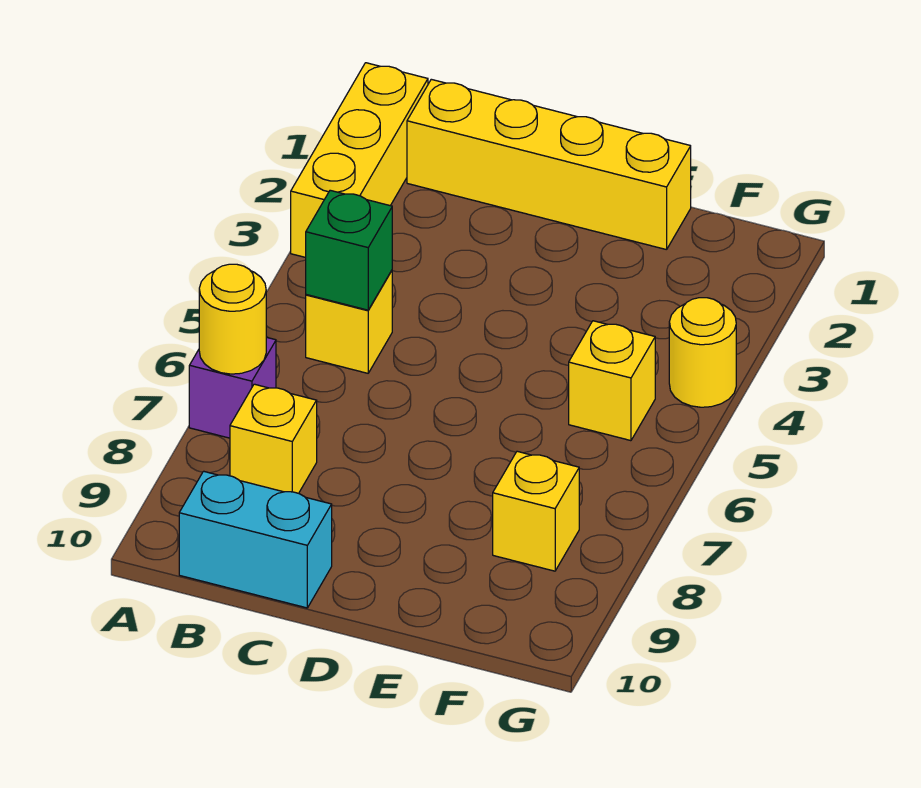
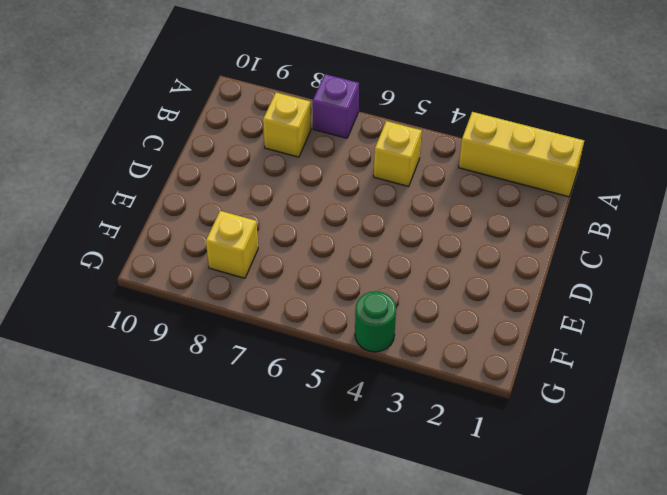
green round brick G4 level 1 -> yellow round brick G4 level 1
none -> yellow brick B1:E1 level 1
none -> cyan brick B10:C10 level 1

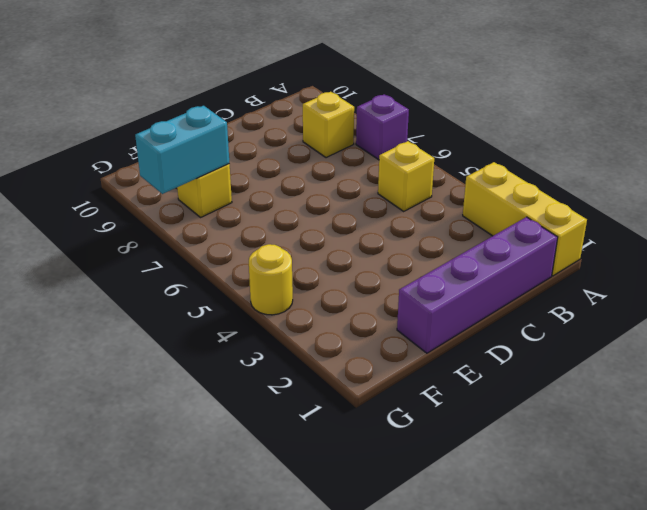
purple brick B1:E1 level 1 -> yellow brick B1:E1 level 1
cyan brick F8:G8 level 2 -> cyan brick B10:C10 level 1
none -> yellow brick F5 level 1
none -> yellow round brick A7 level 2

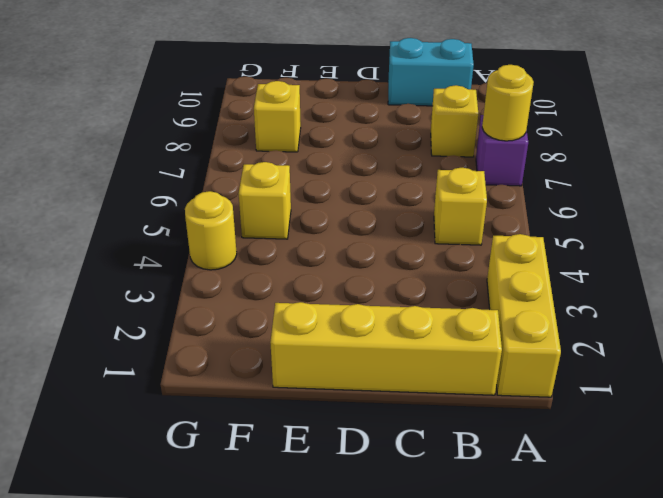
none -> green brick B5 level 2

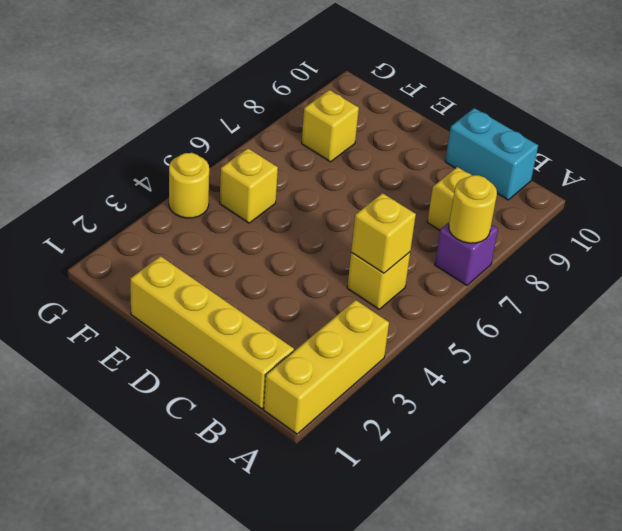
yellow brick B5 level 2 -> green brick B5 level 2

